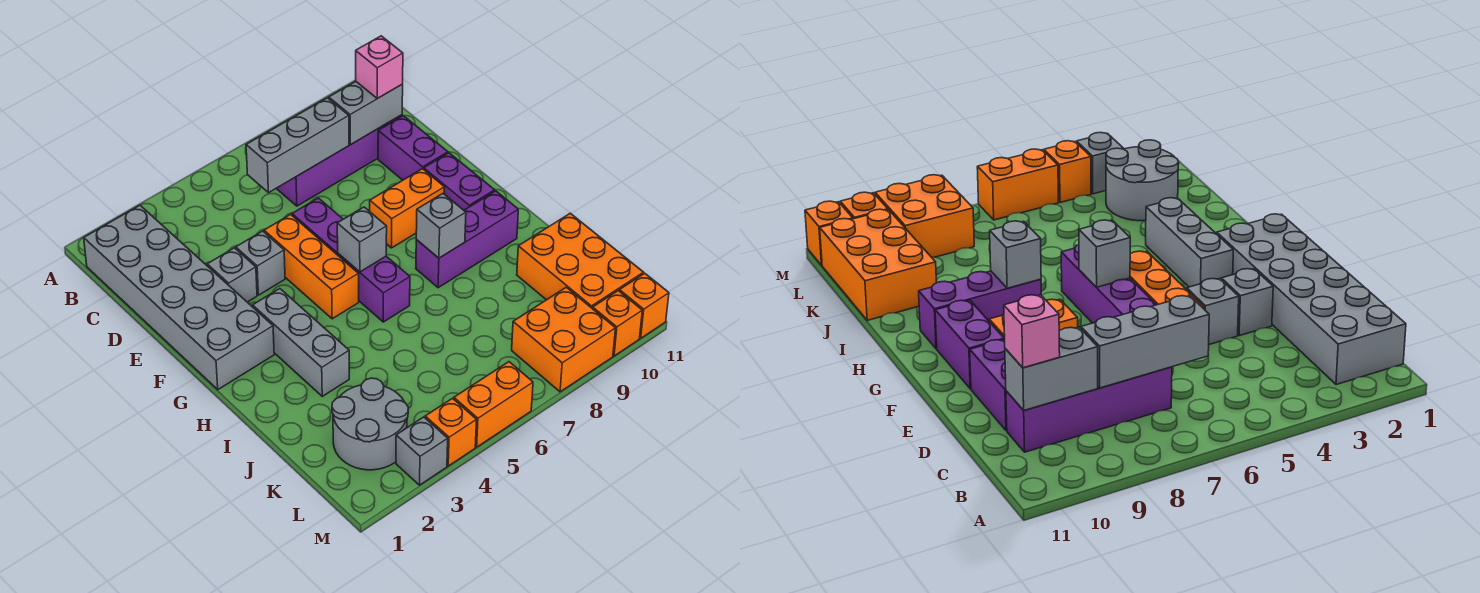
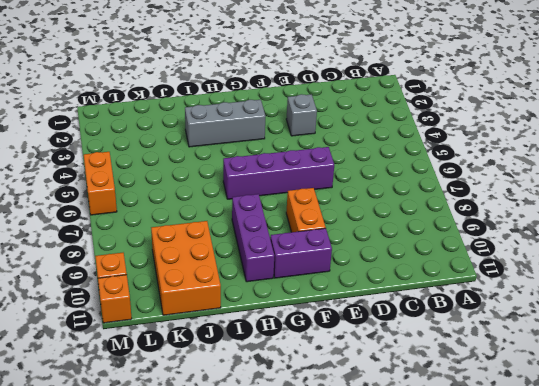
orange brick J9:K11 level 1 -> orange brick J10:L11 level 1
none -> grey brick B1:G2 level 1
none -> purple brick C7:C10 level 1
none -> purple brick D10:E10 level 1

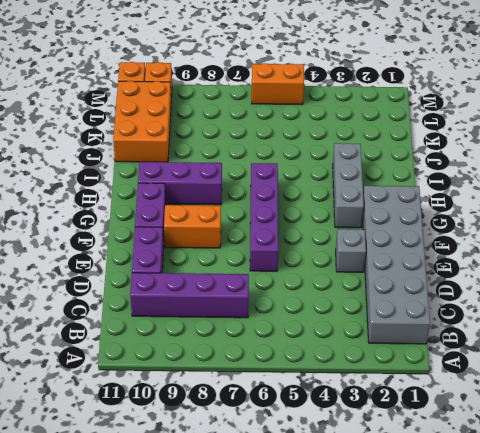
none -> grey brick E4 level 1
none -> orange brick E5:G5 level 1
none -> grey round brick K2:L3 level 1

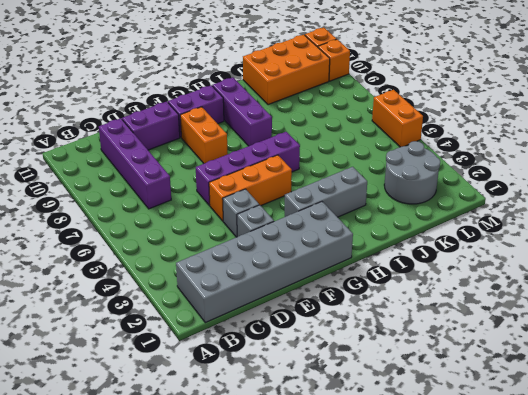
none -> orange brick L8:M9 level 1
none -> grey brick M3 level 1
none -> orange brick M4 level 1

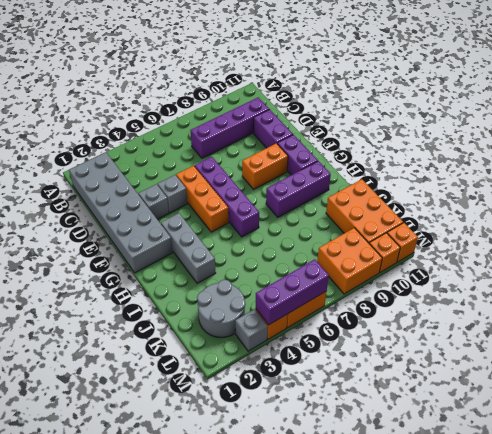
purple brick M4:M6 level 2 -> none
none -> grey brick C6:C8 level 2
none -> grey brick C9:C10 level 2
none -> grey brick G6 level 2

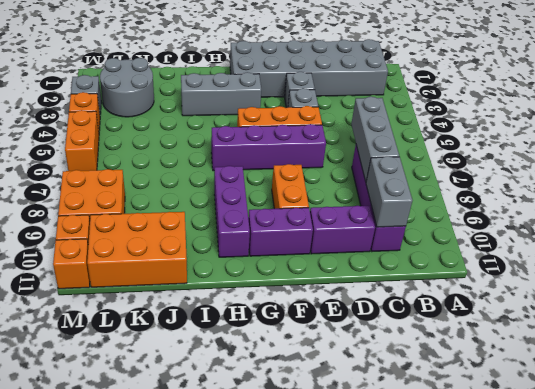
none -> grey brick G6 level 2
none -> grey brick H8 level 2
none -> pink brick C10 level 3

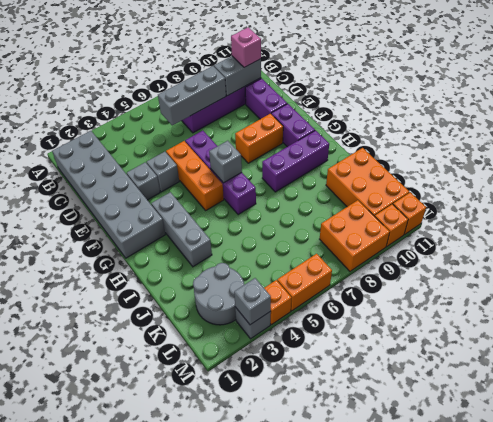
grey brick M3 level 2 -> grey brick H8 level 2

